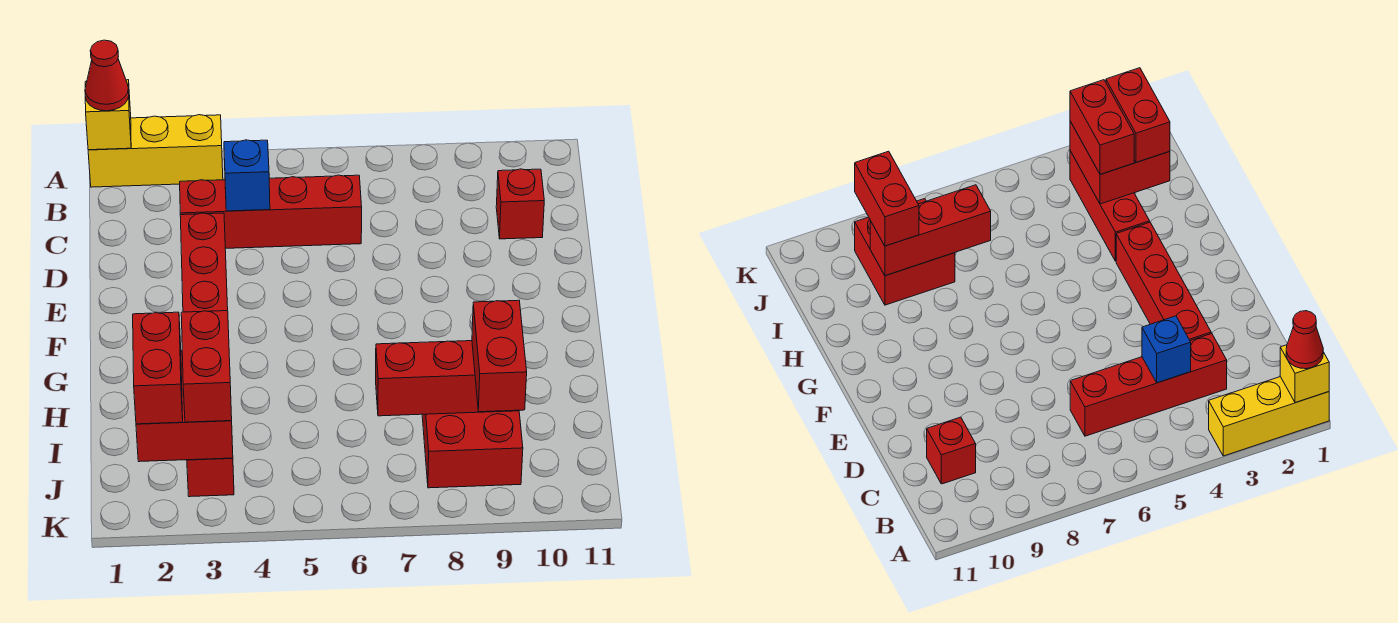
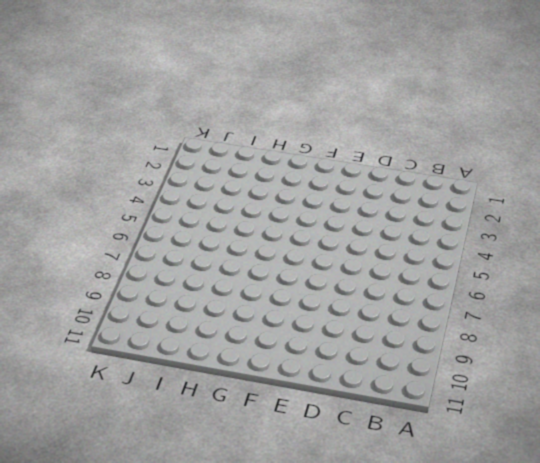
none -> yellow brick A1:A3 level 1
none -> red brick C3:C6 level 1
none -> red brick C10 level 1

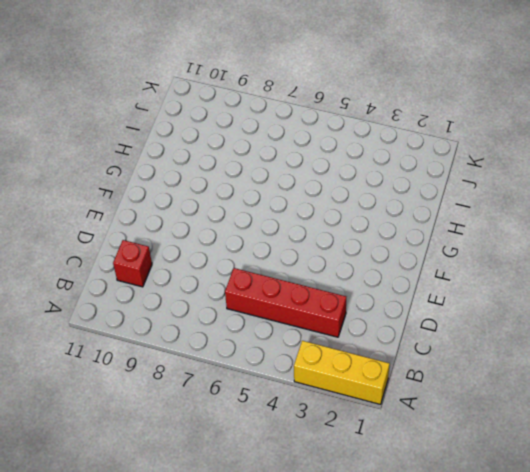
none -> red brick D3:G3 level 1
none -> red brick H3:J3 level 1
none -> red brick I8:J9 level 1

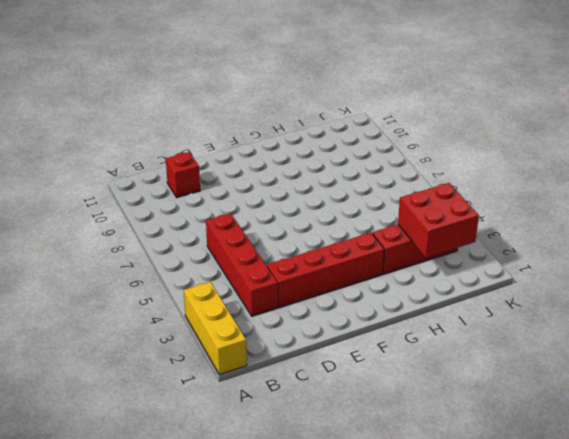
none -> red brick I8:J9 level 1
none -> yellow brick A1 level 2
none -> blue brick C4 level 2

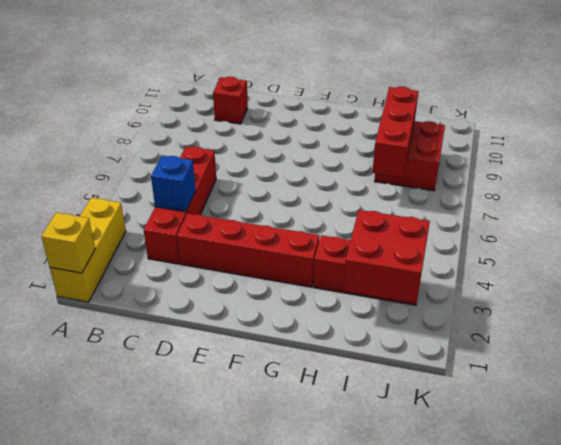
none -> red cone A1 level 3
none -> red brick I2:J2 level 3
none -> red brick I3:J3 level 3

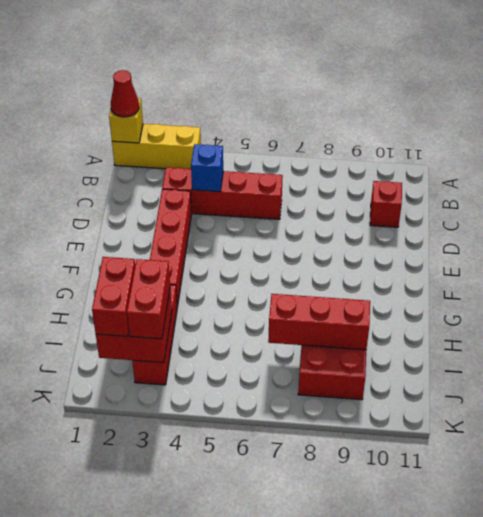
none -> red brick I9:J9 level 3

